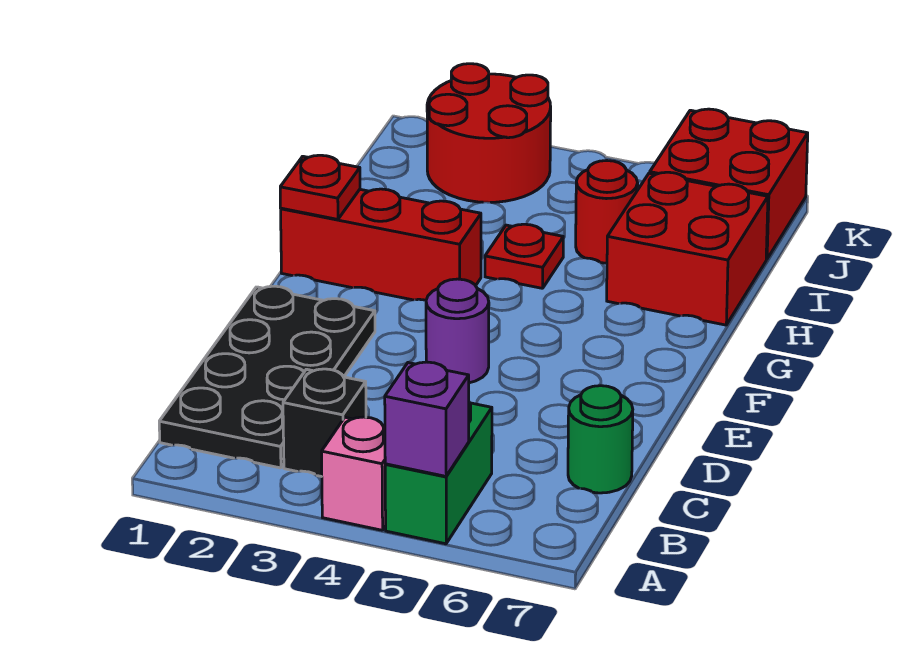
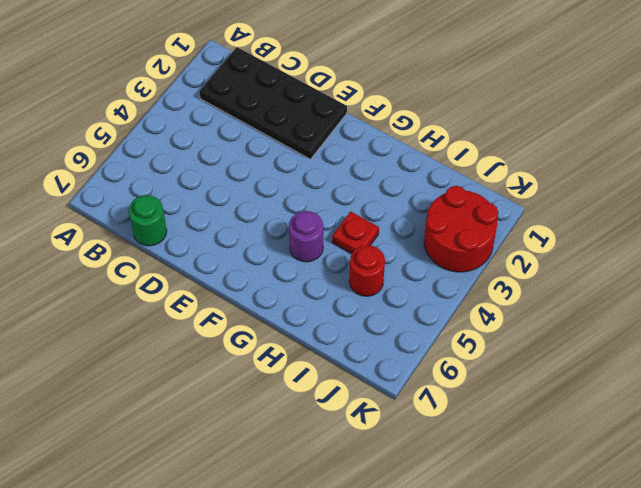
purple round brick G5 level 1 -> purple round brick E4 level 1
none -> pink brick A4 level 1
none -> green brick A5:B5 level 1
none -> black brick B3 level 1

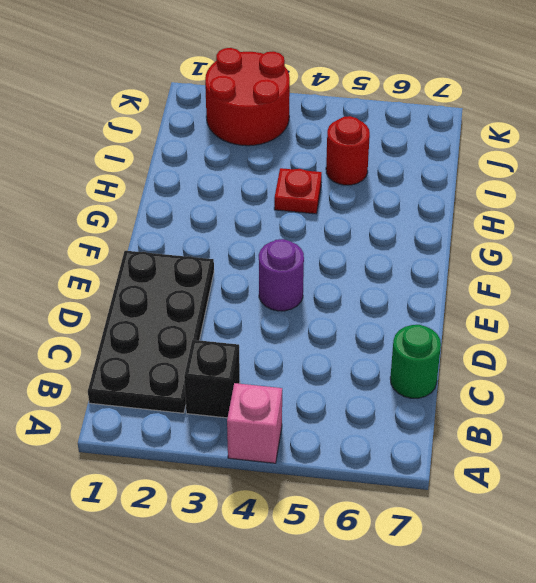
none -> green brick A5:B5 level 1
none -> red brick G1:G3 level 1
none -> red brick H6:I7 level 1

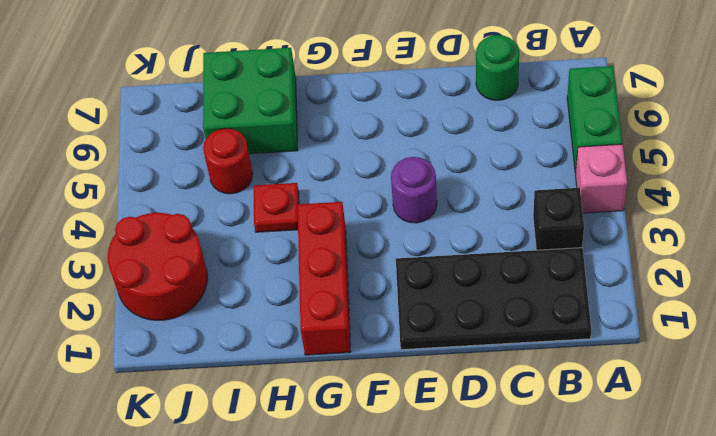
green brick A5:A6 level 1 -> green brick A5:B5 level 1
green brick H6:I7 level 1 -> red brick H6:I7 level 1
none -> red brick J6:K7 level 1
none -> purple brick A5 level 2
none -> red plate G1 level 2

